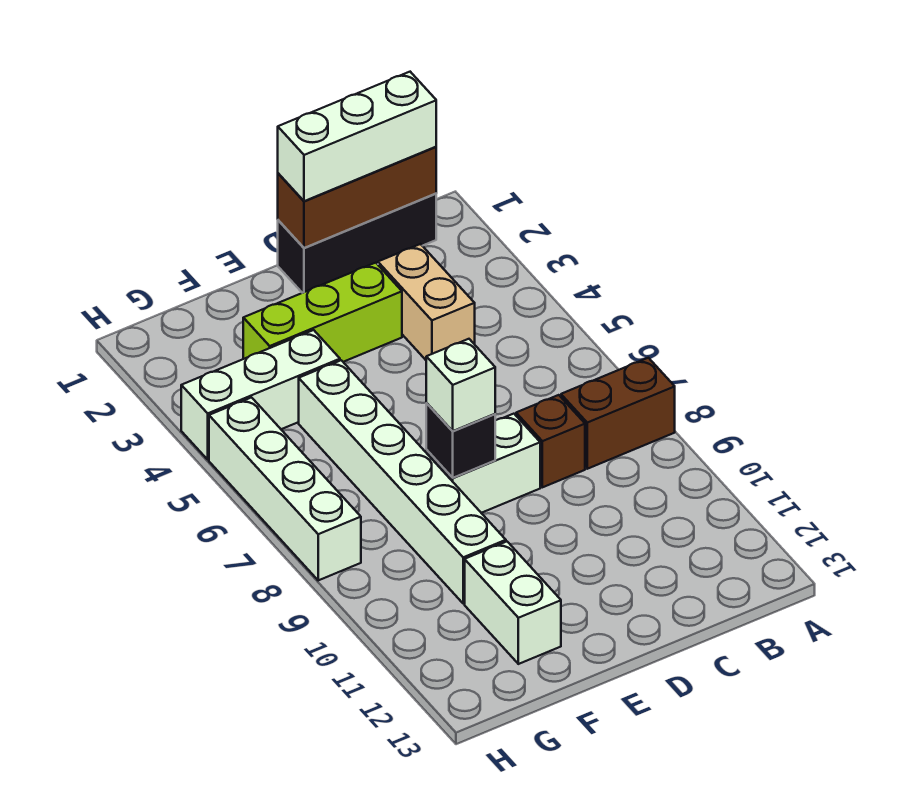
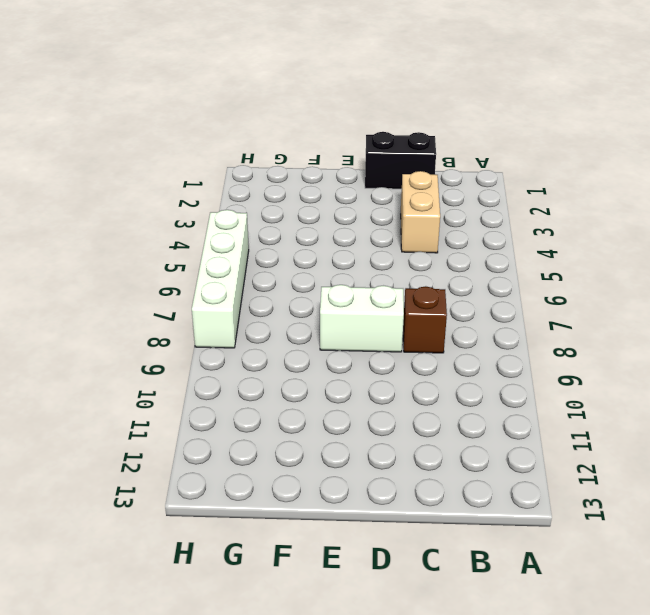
black brick C1:D1 level 1 -> black brick B1:D1 level 1
none -> brown brick A8:B8 level 1
none -> lime brick D3:F3 level 1
none -> white brick F4:H4 level 1

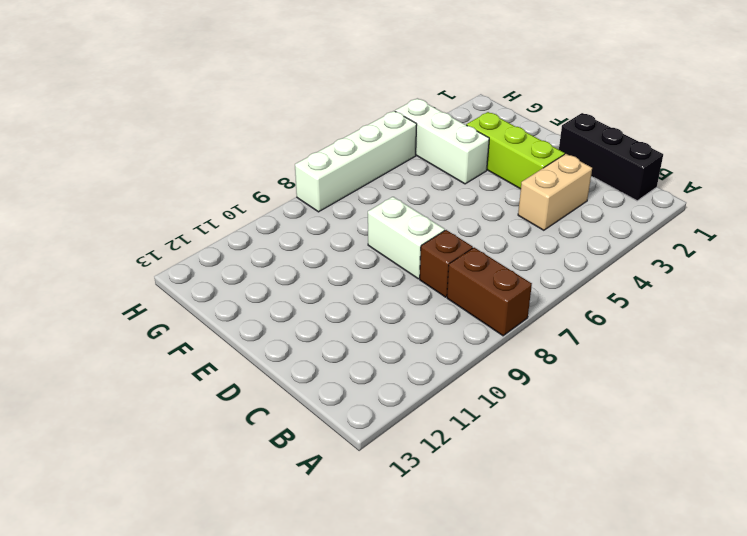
none -> white brick F5:F10 level 1
none -> white brick F11:F12 level 1
none -> brown brick B1:D1 level 2

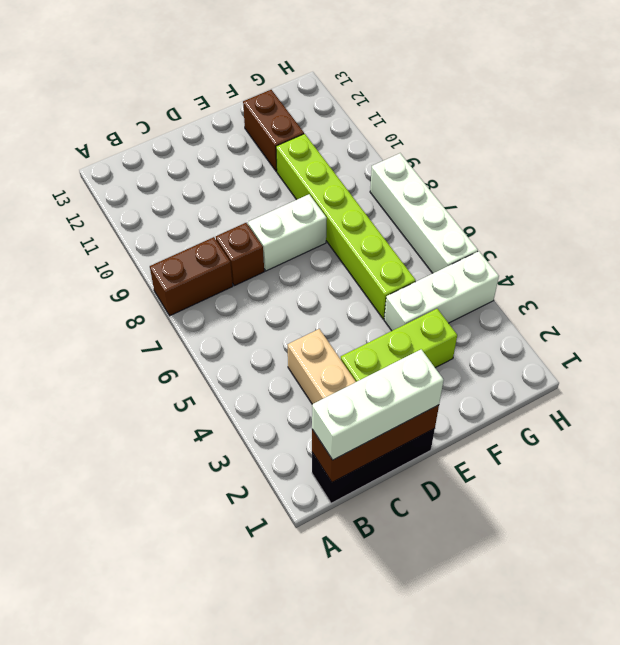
lime brick F5:F10 level 1 -> white brick F5:F10 level 1
brown brick F11:F12 level 1 -> white brick F11:F12 level 1
none -> black brick E8 level 2
none -> white brick E8 level 3

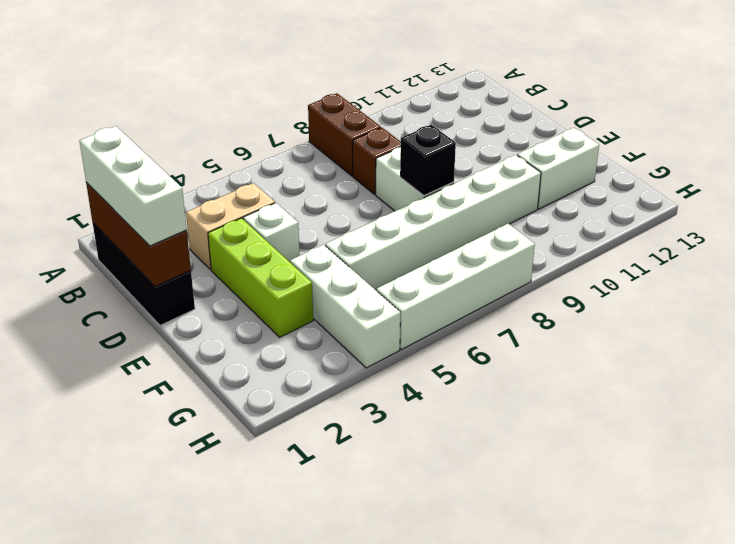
white brick D4 level 1 -> white brick E8 level 3

